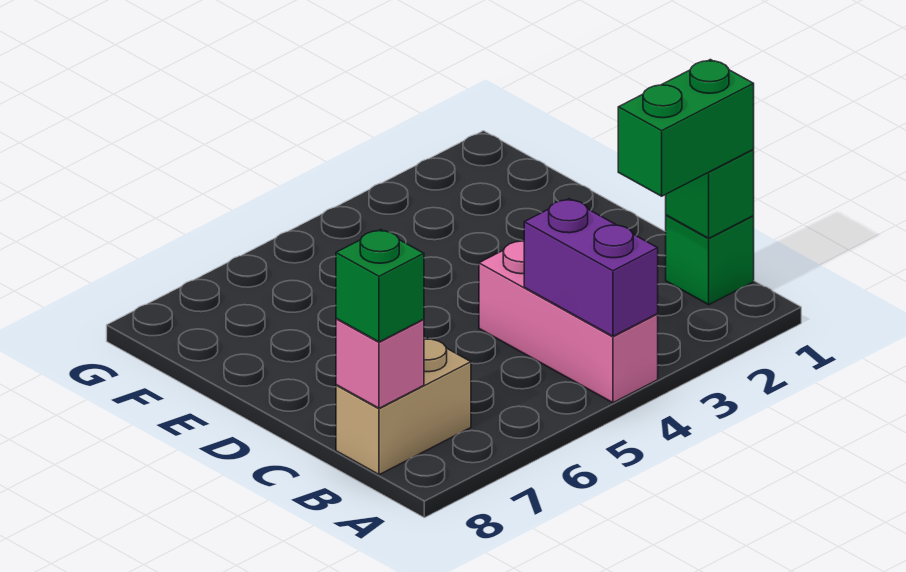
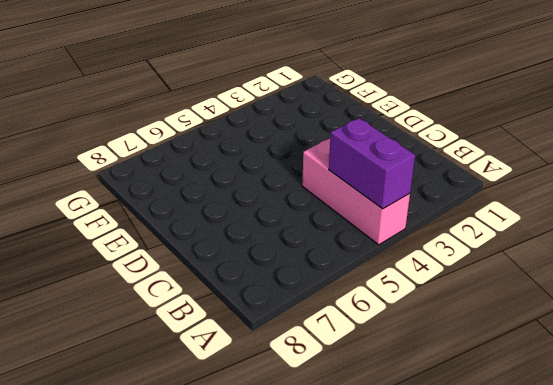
none -> green brick B1 level 1
none -> tan brick B7:B8 level 1

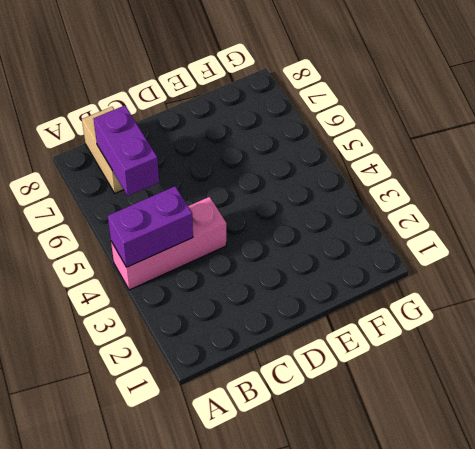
purple brick B6:B7 level 2 -> none
none -> green brick B1 level 1
none -> green brick B1 level 2

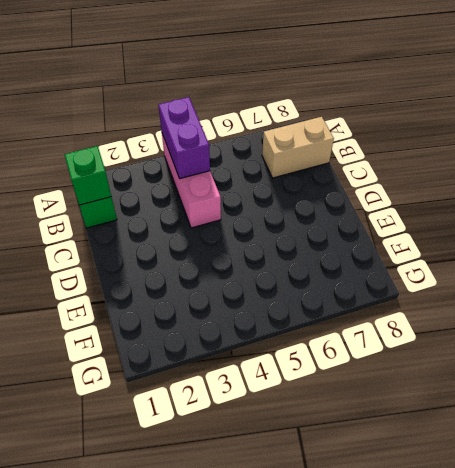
none -> pink brick B8 level 2
none -> green brick B1:B2 level 3

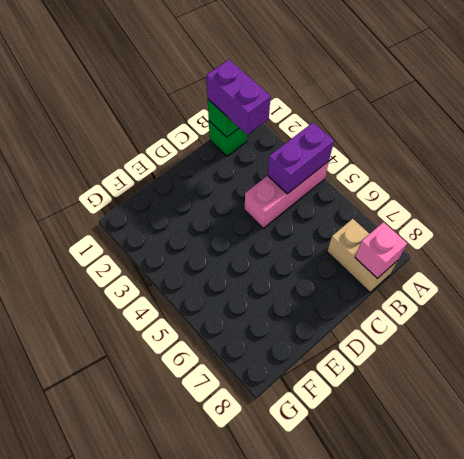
purple brick B1:B2 level 3 -> green brick B1:B2 level 3
none -> green brick B8 level 3

